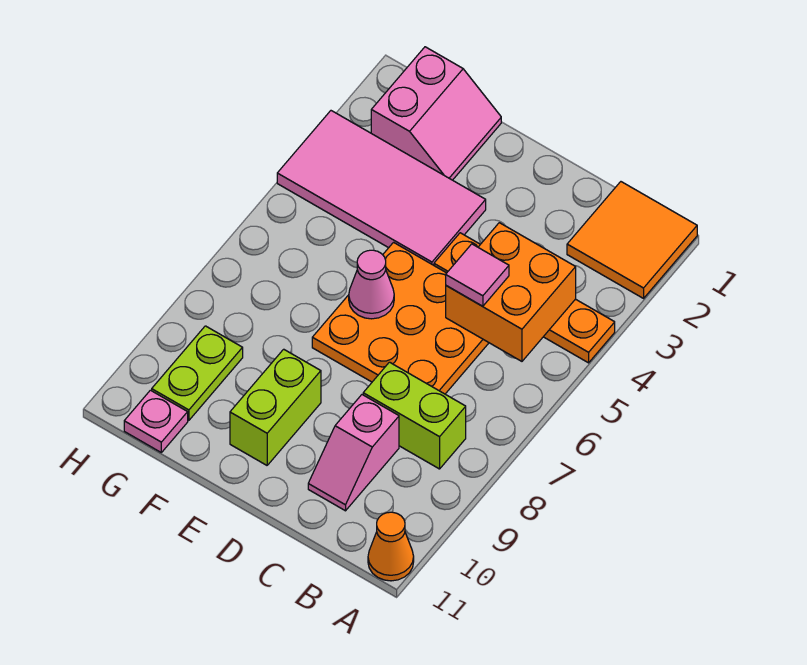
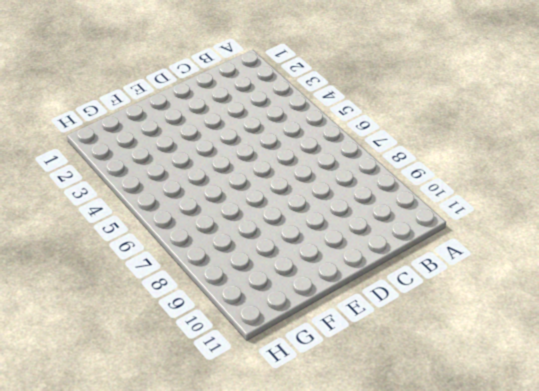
none -> orange tile A1:B2 level 1
none -> orange plate A4:D4 level 1
none -> orange cone A11 level 1

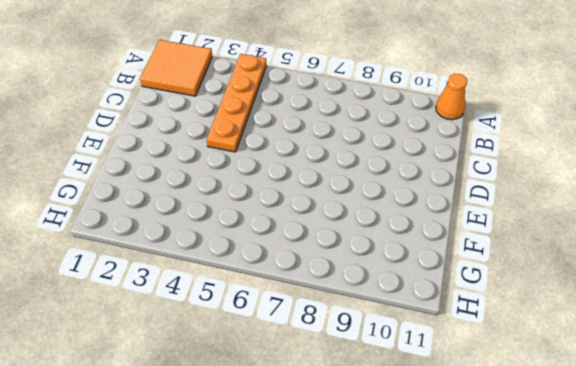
none -> lime brick B8:C8 level 1
none -> orange plate C5:E7 level 1
none -> pink slope C9:C10 level 1 top 9

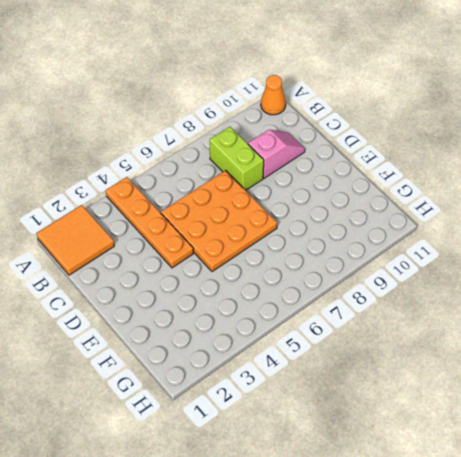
none -> pink tile E3:H4 level 1
none -> lime brick E9:E10 level 1
none -> pink slope F1:G2 level 1 top G

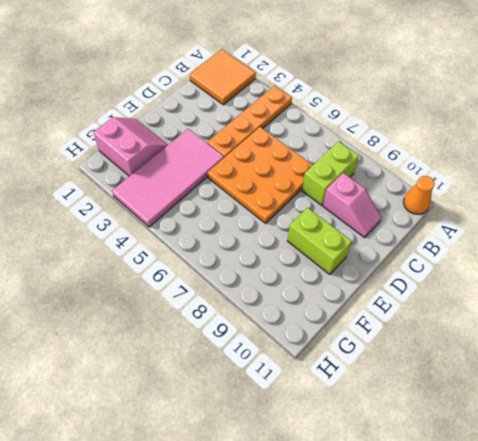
none -> lime plate G9:G10 level 1
none -> pink plate G11 level 1
none -> orange brick B4:C5 level 2

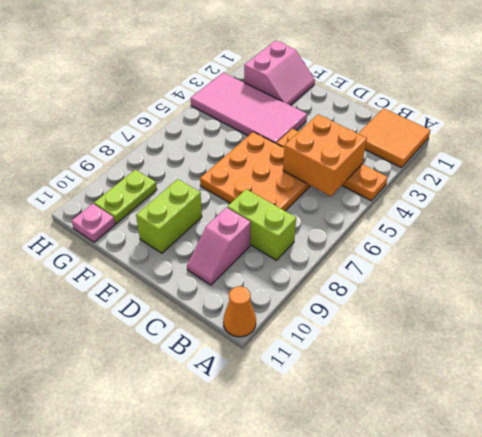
none -> pink cone E6 level 2
none -> pink tile C5 level 3

